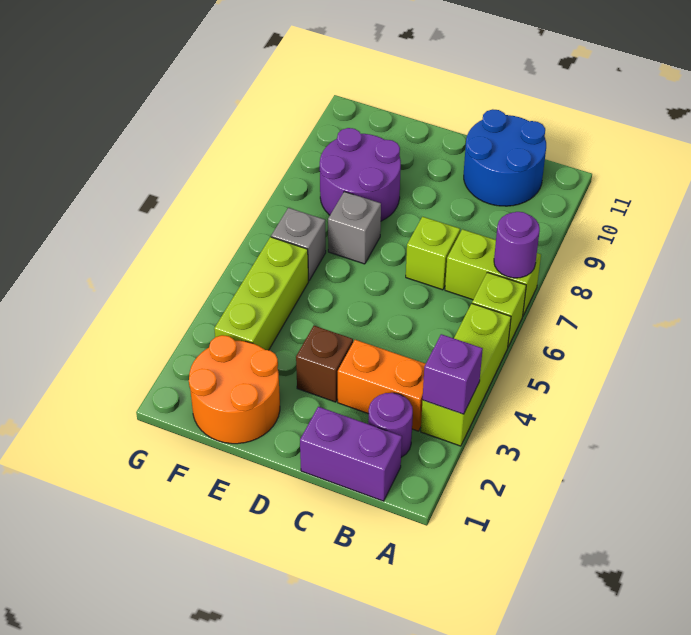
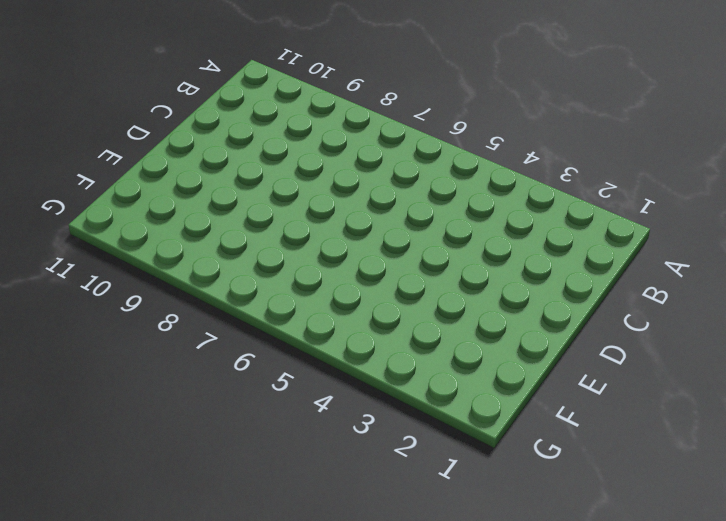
none -> lime brick A3:A5 level 1
none -> lime brick A6 level 1
none -> lime brick A7:B7 level 1

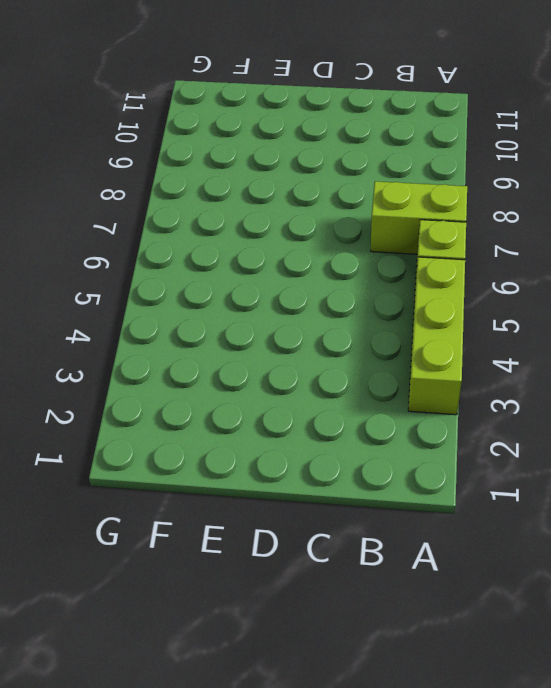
none -> purple brick B1:C1 level 1
none -> purple round brick B2 level 1
none -> orange brick B3:C3 level 1

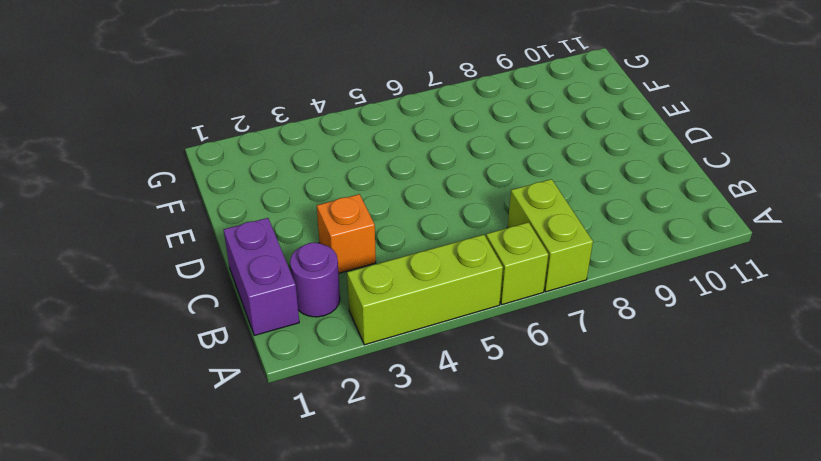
orange brick C3 level 1 -> orange brick B3:C3 level 1
none -> blue round brick B10:C11 level 1
none -> lime brick C7 level 1
none -> brown brick D3 level 1

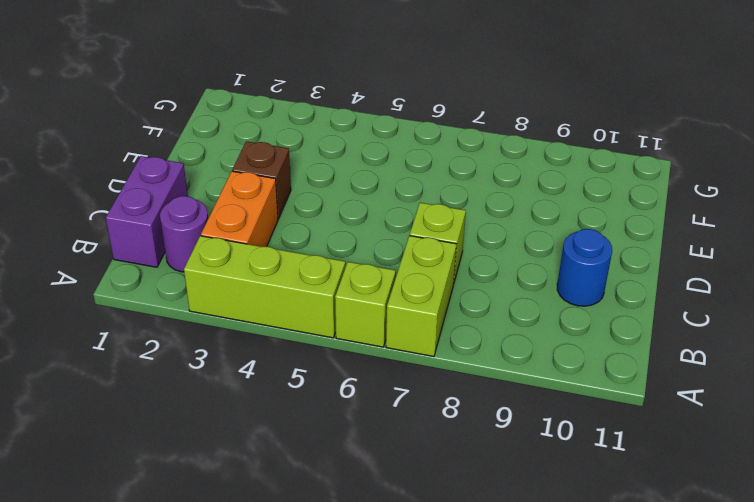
blue round brick C10 level 1 -> blue round brick B10:C11 level 1
none -> orange round brick E1:F2 level 1
none -> grey brick E7 level 1
none -> purple round brick E8:F9 level 1

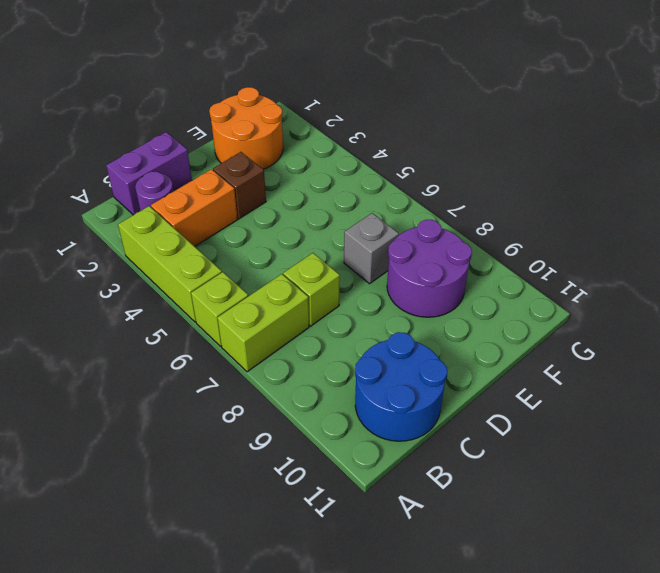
none -> lime brick F3:F5 level 1
none -> grey brick F6 level 1
none -> purple brick A3 level 2

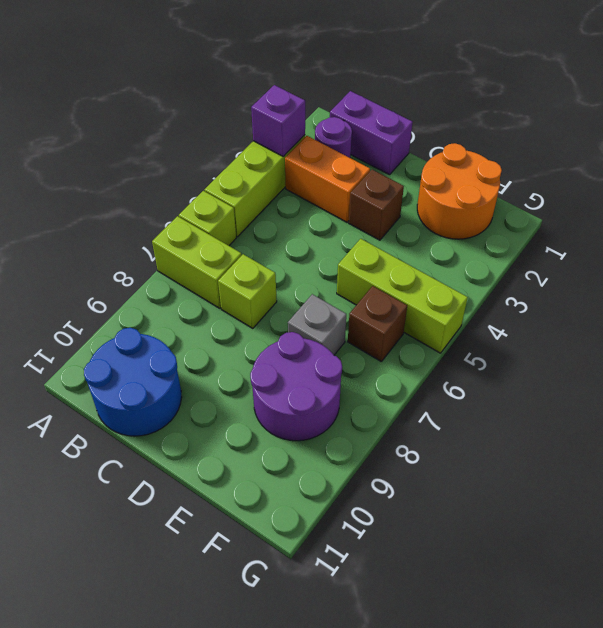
lime brick E5:G5 level 1 -> lime brick F3:F5 level 1
brown brick F6 level 1 -> grey brick F6 level 1
none -> purple round brick A7 level 2

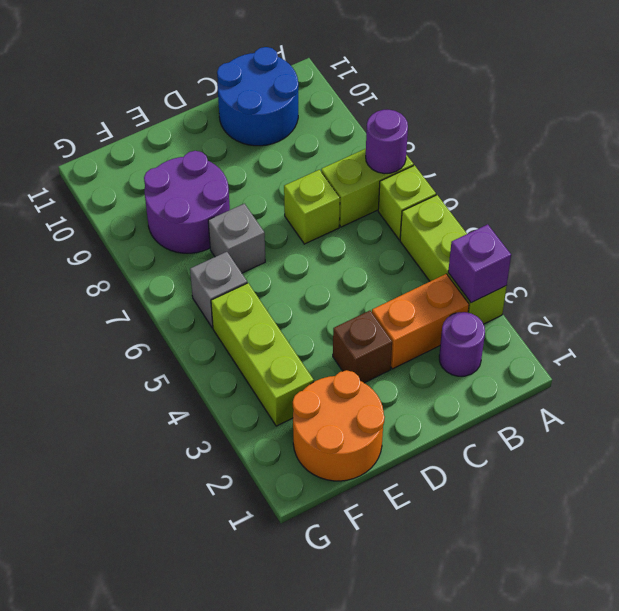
none -> purple brick B1:C1 level 1

